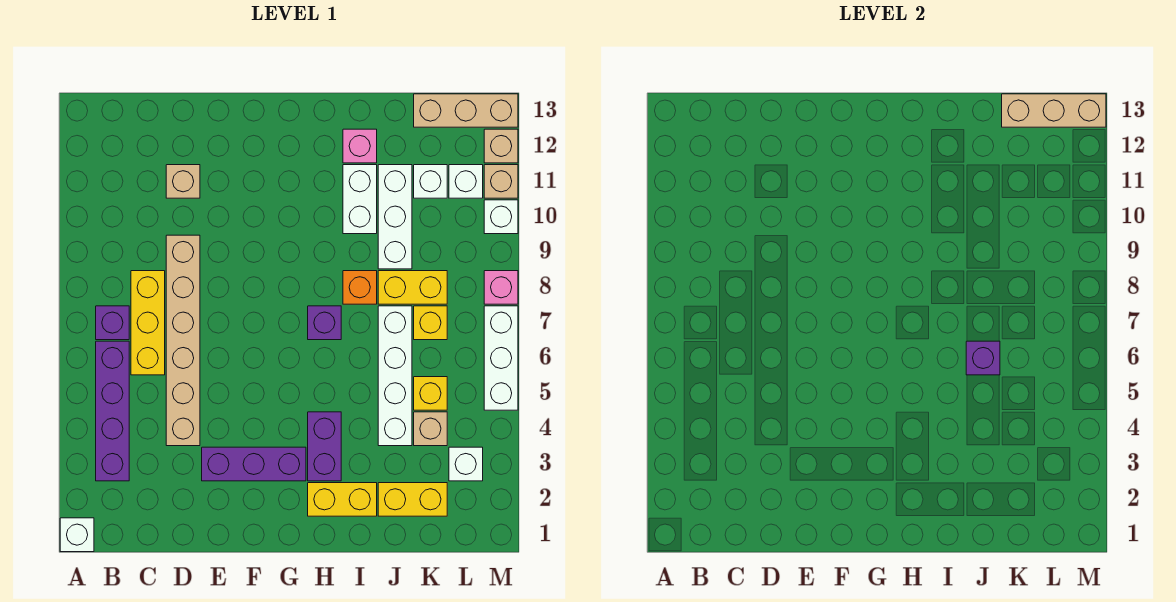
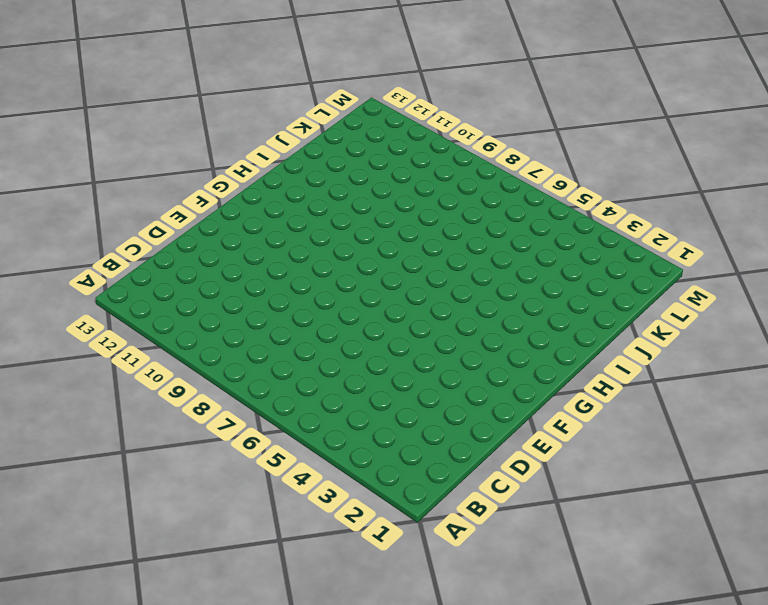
none -> white brick A1 level 1
none -> purple brick B3:B6 level 1
none -> purple brick B7 level 1
none -> yellow brick C6:C8 level 1

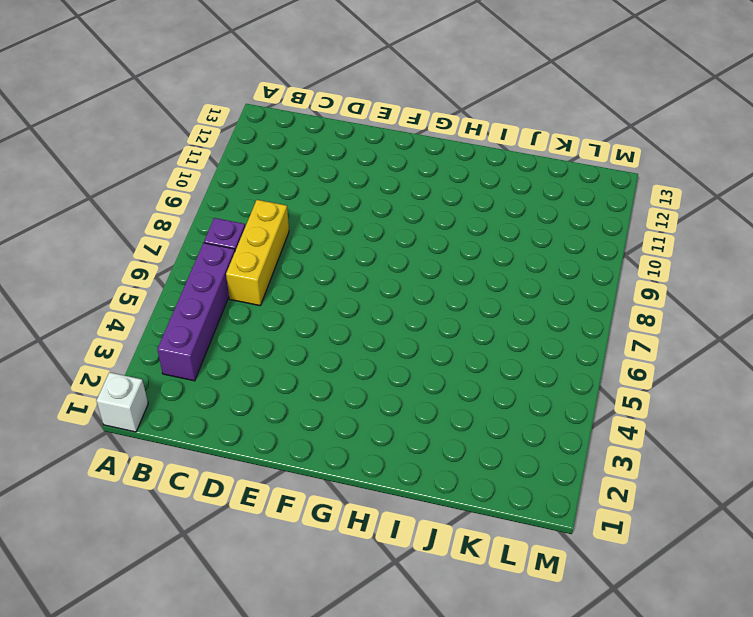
none -> tan brick D4:D9 level 1
none -> tan brick D11 level 1
none -> purple brick E3:G3 level 1
none -> yellow brick H2:I2 level 1

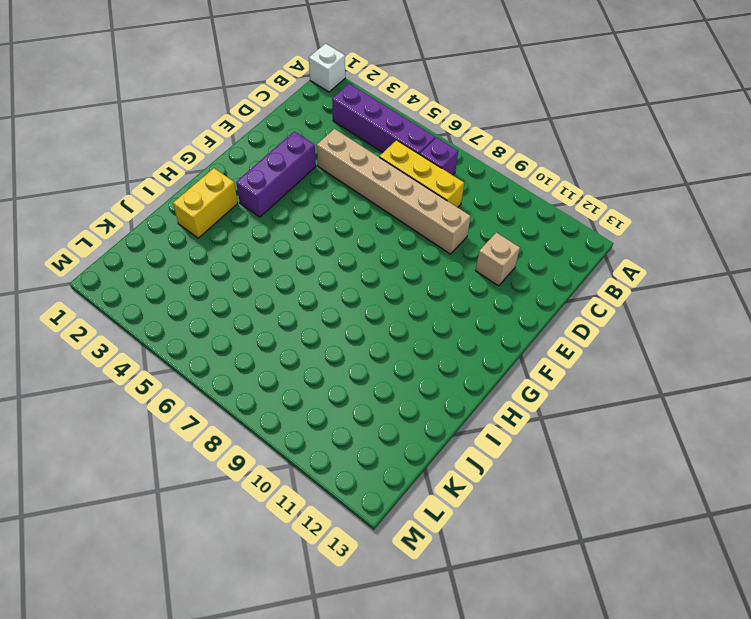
none -> purple brick H3:H4 level 1
none -> purple brick H7 level 1
none -> orange brick I8 level 1
none -> white brick I10:I11 level 1

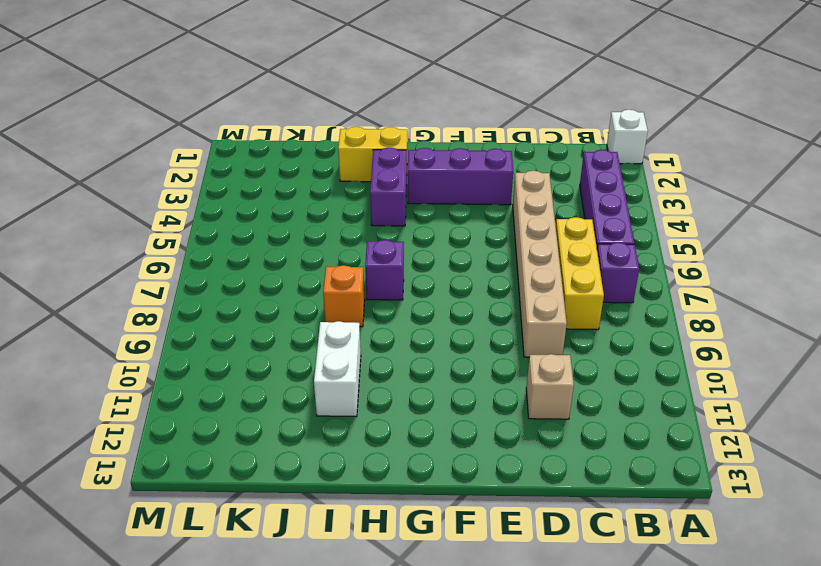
none -> pink brick I12 level 1
none -> yellow brick J2:K2 level 1
none -> white brick J4:J7 level 1
none -> yellow brick J8:K8 level 1

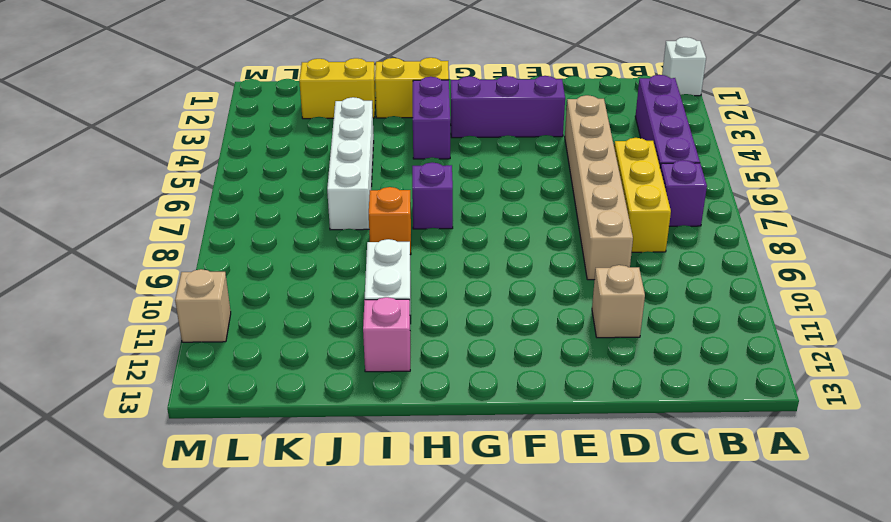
none -> yellow brick J8:K8 level 1
none -> white brick J9:J11 level 1
none -> tan brick K4 level 1
none -> yellow brick K5 level 1

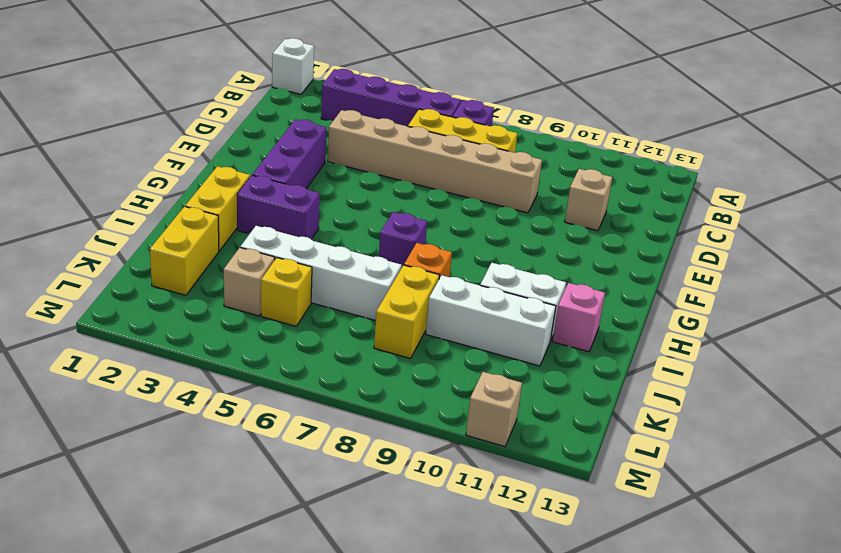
none -> yellow brick K7 level 1
none -> white brick K11 level 1
none -> tan brick K13:M13 level 1
none -> white brick L3 level 1

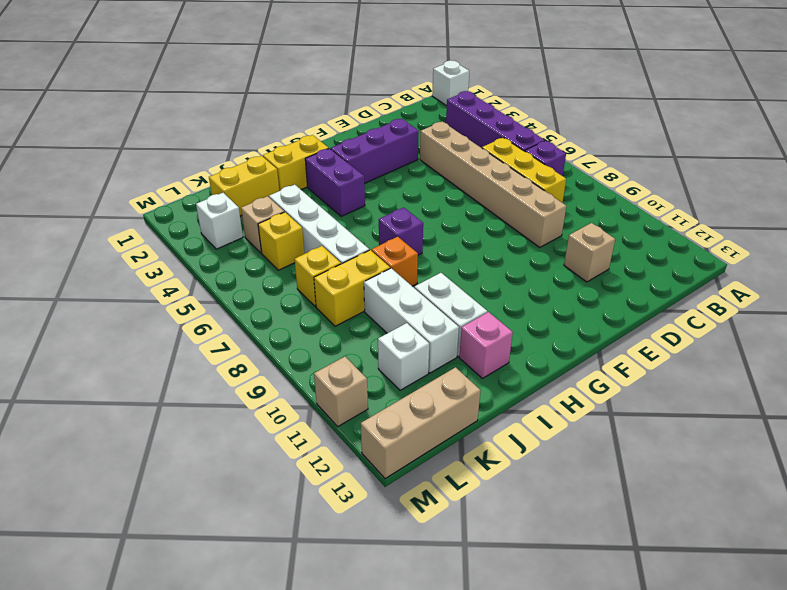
none -> white brick L11 level 1
none -> white brick M5:M7 level 1
none -> pink brick M8 level 1
none -> white brick M10 level 1

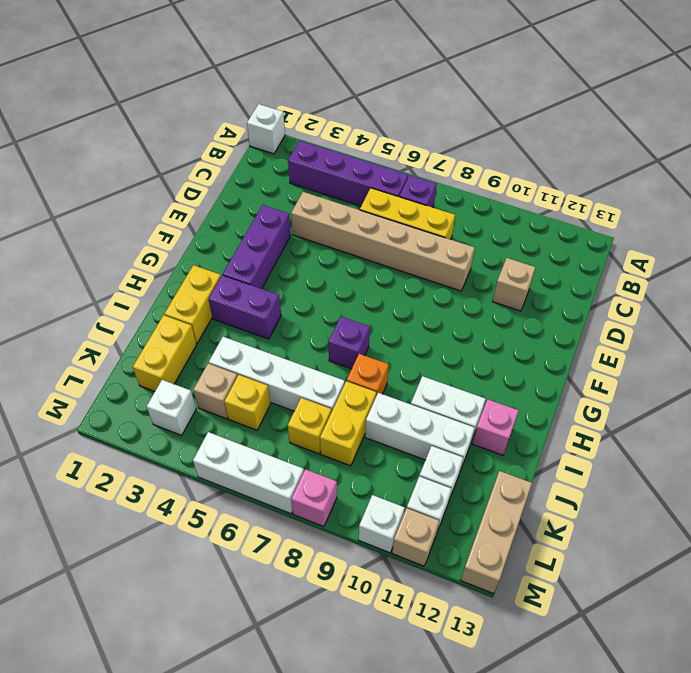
none -> tan brick M12 level 1
none -> purple brick J6 level 2
none -> tan brick K13:M13 level 2

